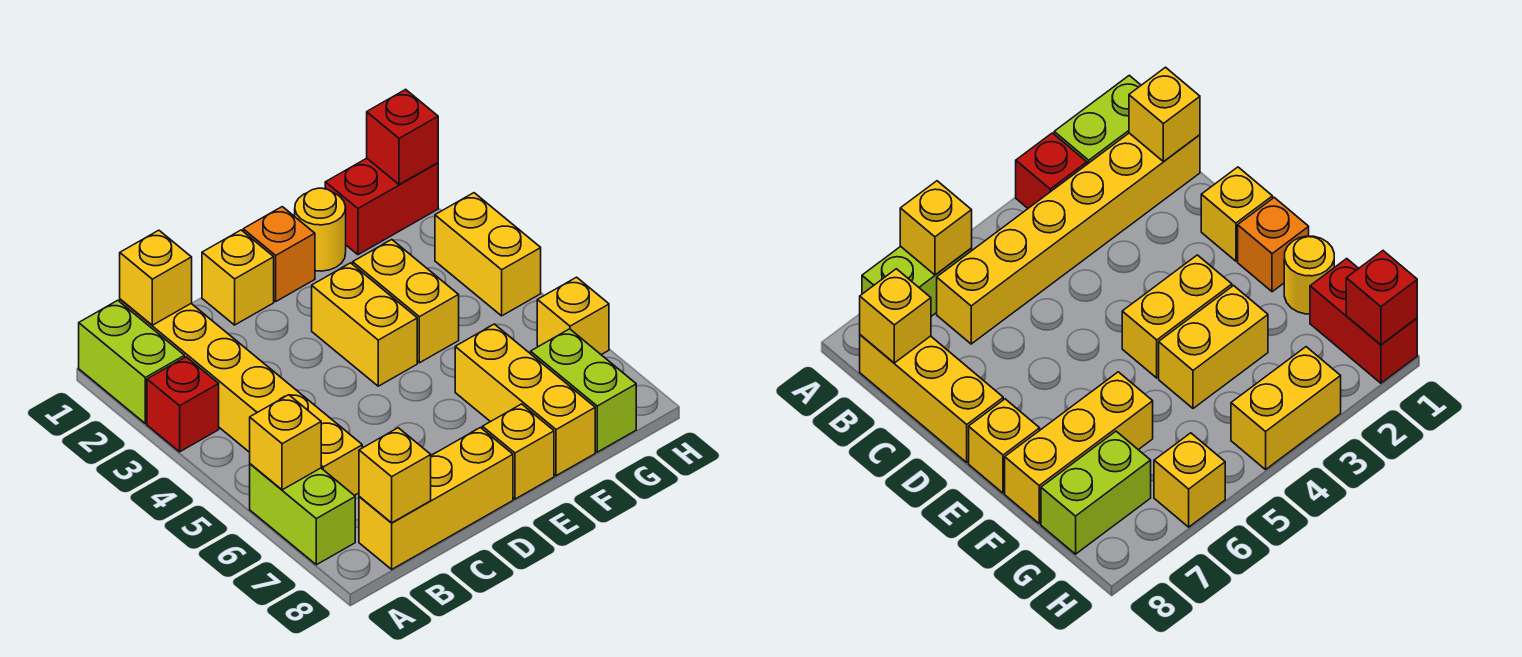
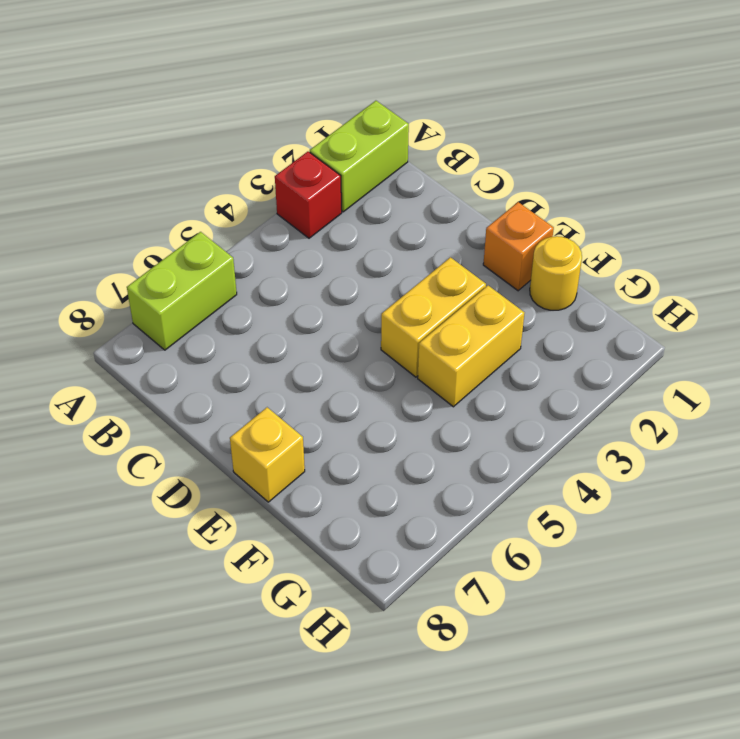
none -> yellow brick B1:B6 level 1
none -> yellow brick B8:D8 level 1
none -> yellow brick D1 level 1

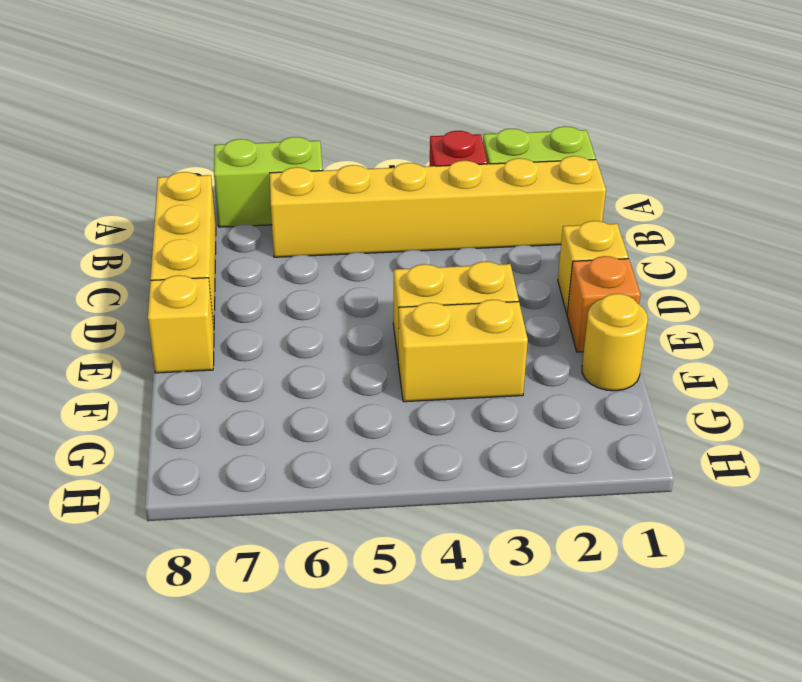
none -> yellow brick F6:F8 level 1
none -> red brick G1:H1 level 1
none -> lime brick G7:G8 level 1

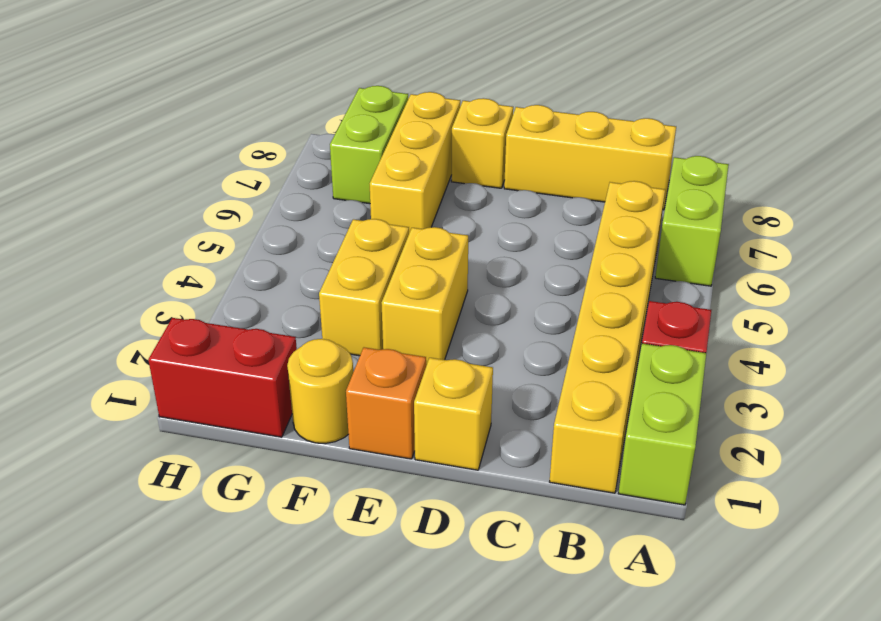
none -> yellow brick H3:H4 level 1
none -> yellow brick H6 level 1
none -> yellow brick A6 level 2

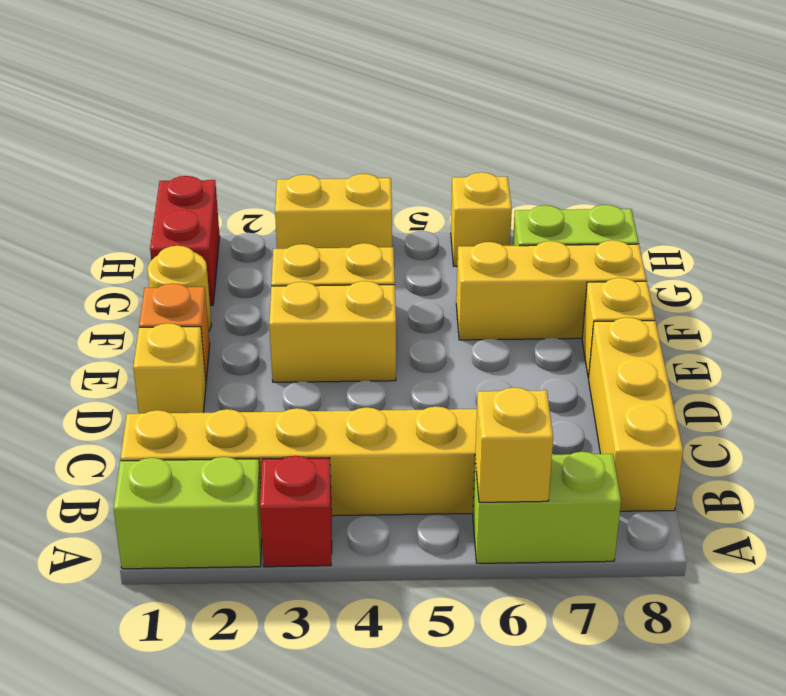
none -> yellow brick B1 level 2
none -> yellow brick B8 level 2
none -> red brick H1 level 2

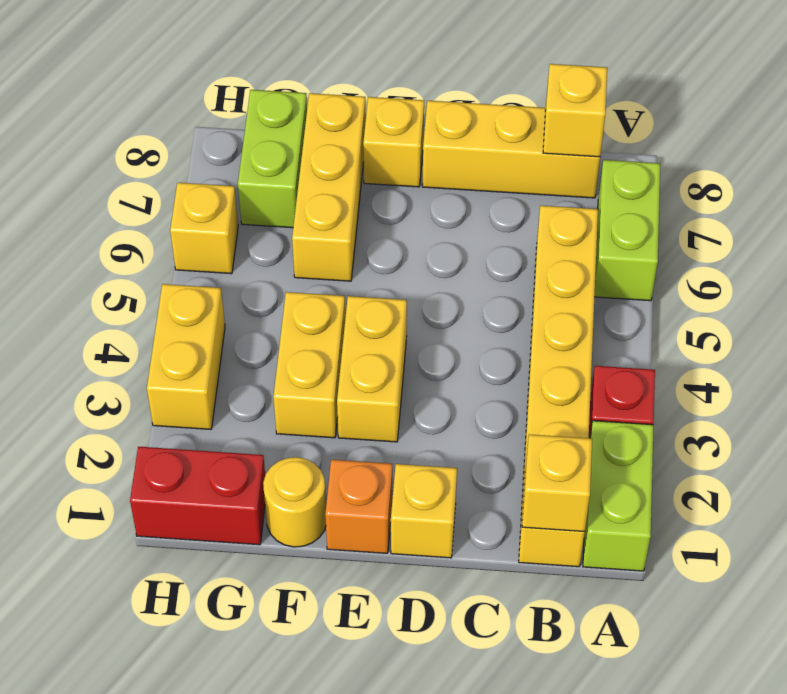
none -> yellow brick A6 level 2
none -> red brick H1 level 2

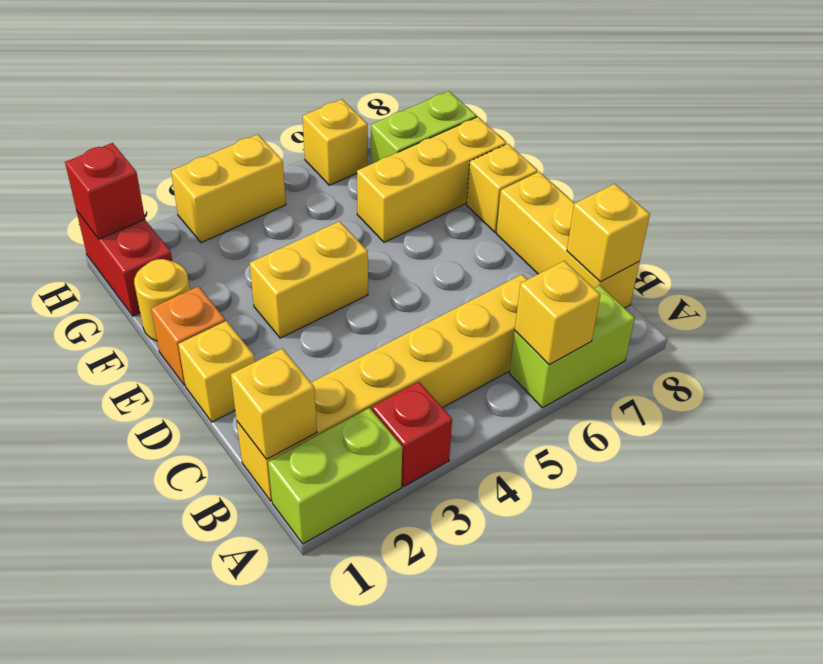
none -> yellow brick F3:F4 level 1

